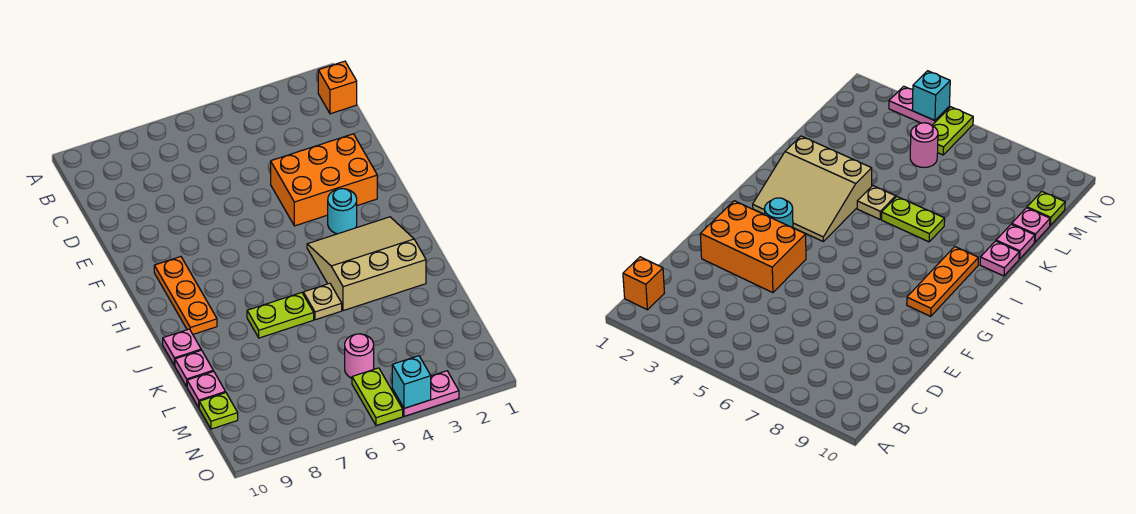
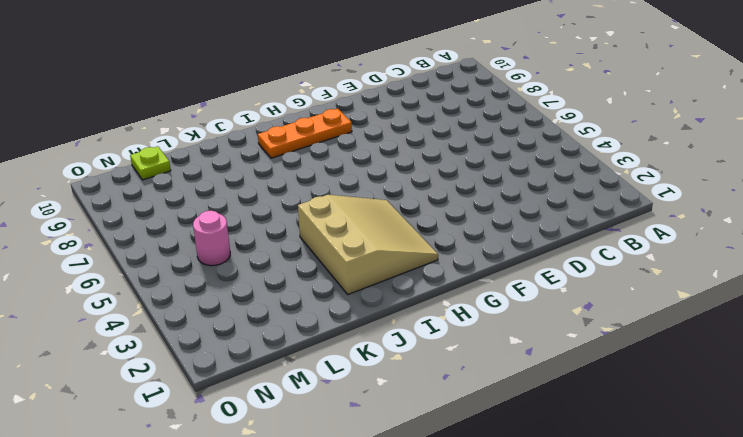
none -> orange brick B1 level 1
none -> orange brick E2:F4 level 1
none -> cyan round brick G3 level 1

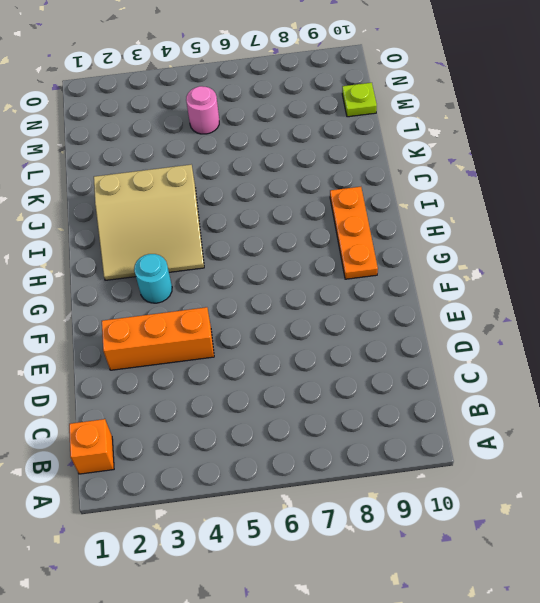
orange brick E2:E4 level 1 -> orange brick E2:F4 level 1
none -> tan plate J5 level 1
none -> lime plate J6:J7 level 1
none -> pink plate J10 level 1

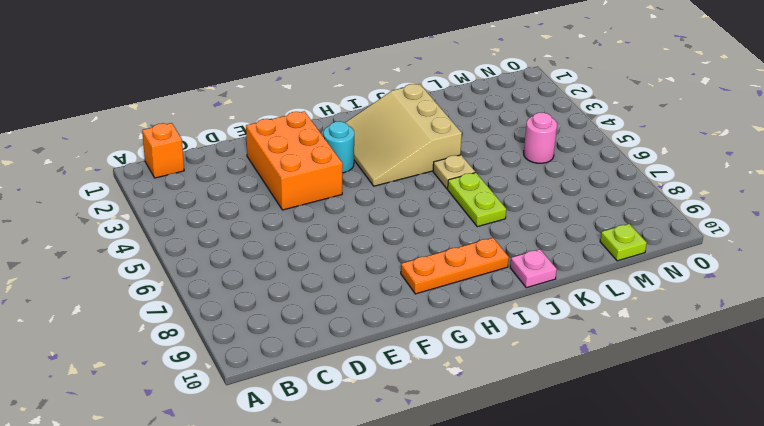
none -> pink plate K10 level 1
none -> pink plate L10 level 1
none -> lime plate N5:O5 level 1

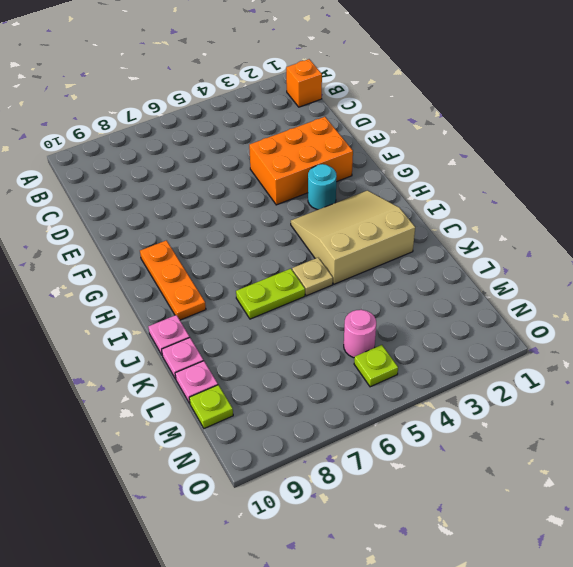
lime plate N5 level 1 -> lime plate N5:O5 level 1
none -> pink plate O3:O4 level 1
none -> cyan brick O4 level 2

